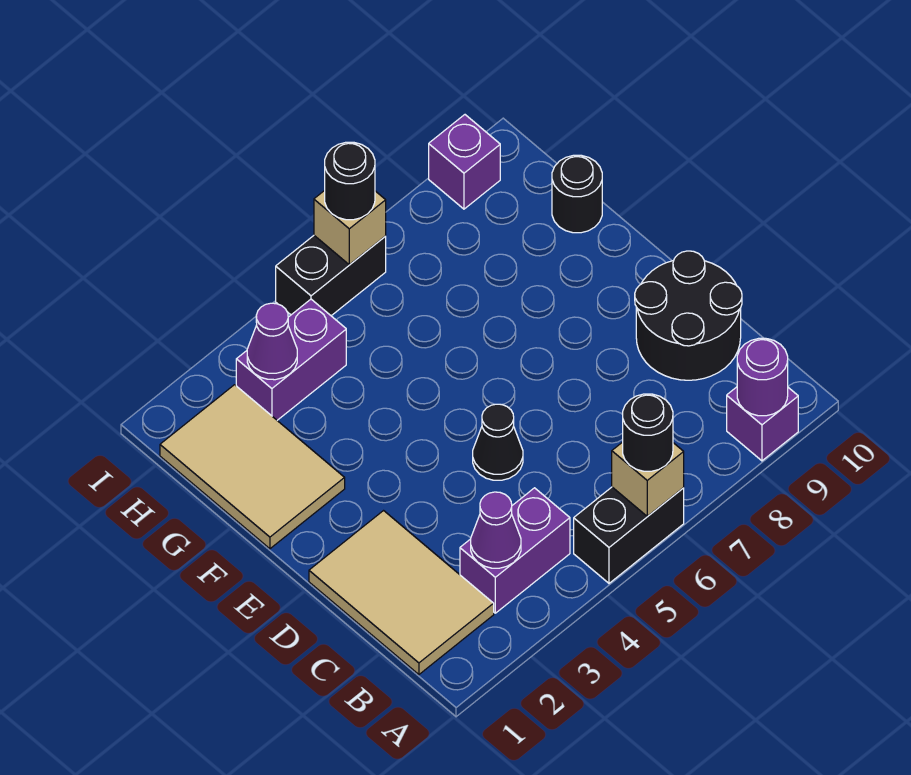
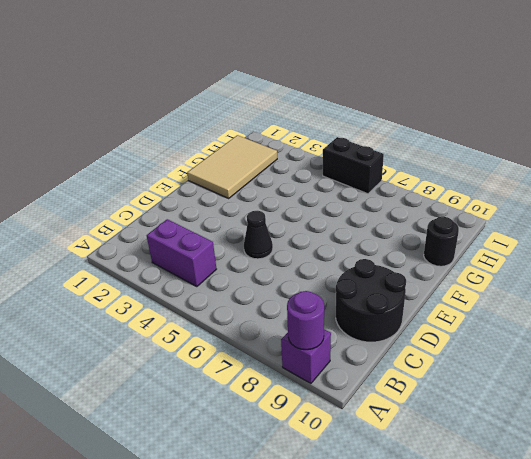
none -> black brick A5:A6 level 1
none -> tan tile B1:D2 level 1
none -> purple brick H3:H4 level 1

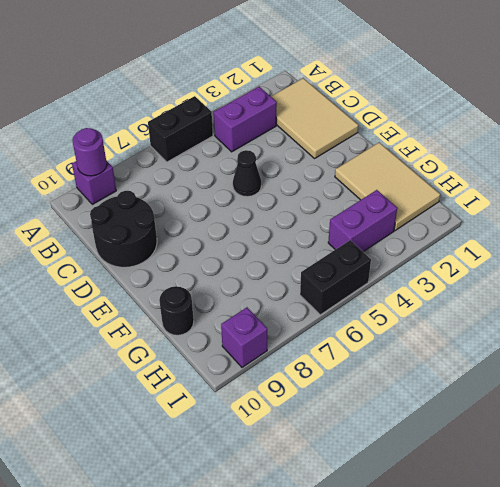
none -> tan brick A6 level 2
none -> purple cone B3 level 2
none -> purple cone H3 level 2

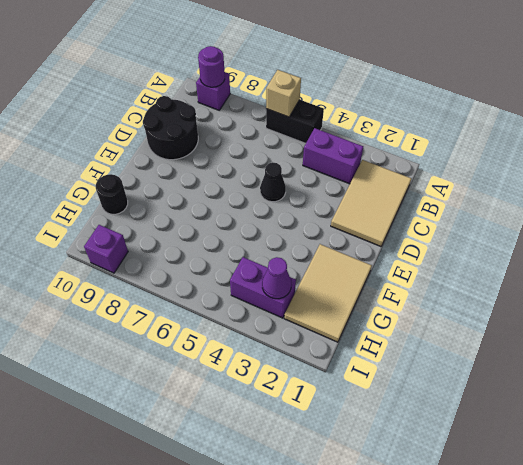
none -> black brick I5:I6 level 1
none -> purple cone B3 level 2
none -> tan brick I6 level 2

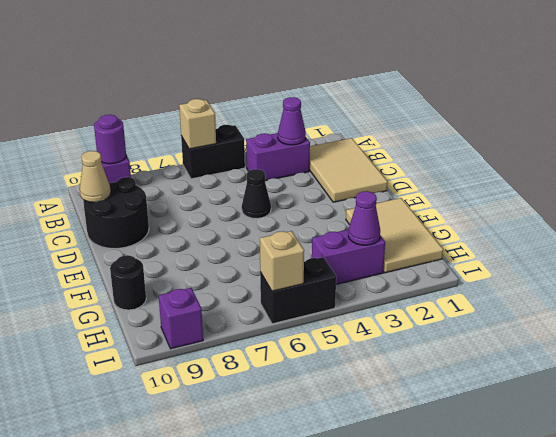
tan cone C10 level 2 -> none
none -> black round brick A6 level 3
none -> black round brick I6 level 3

